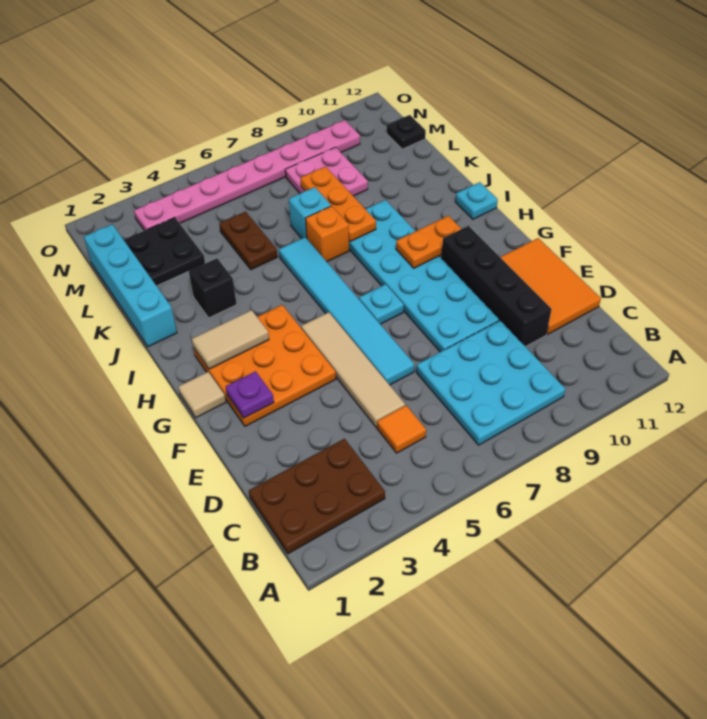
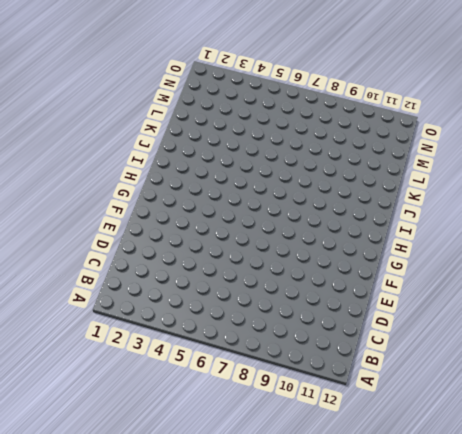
none -> brown plate B1:C3 level 1
none -> cyan plate B7:D9 level 1
none -> orange tile C5 level 1

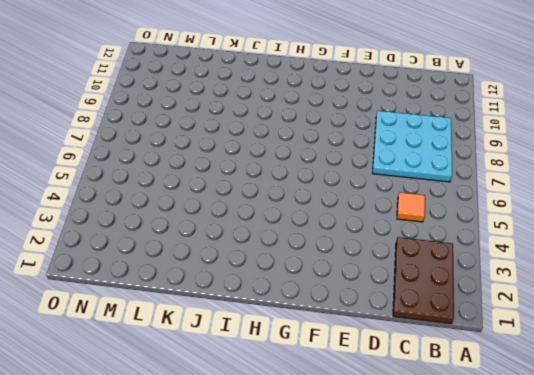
none -> tan tile D5:G5 level 1
none -> black brick D10:G10 level 1
none -> orange tile D11:F12 level 1

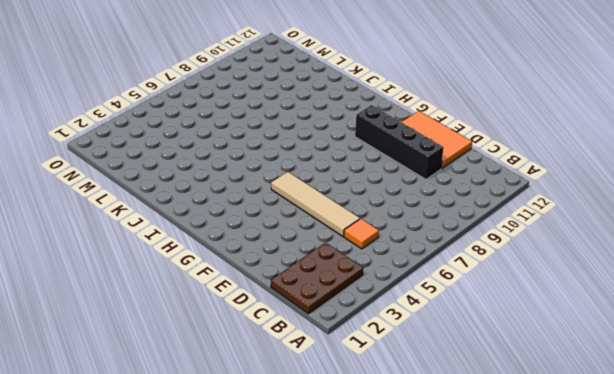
none -> cyan plate B7:D9 level 1
none -> cyan tile E6:J6 level 1
none -> cyan plate E8:J9 level 1

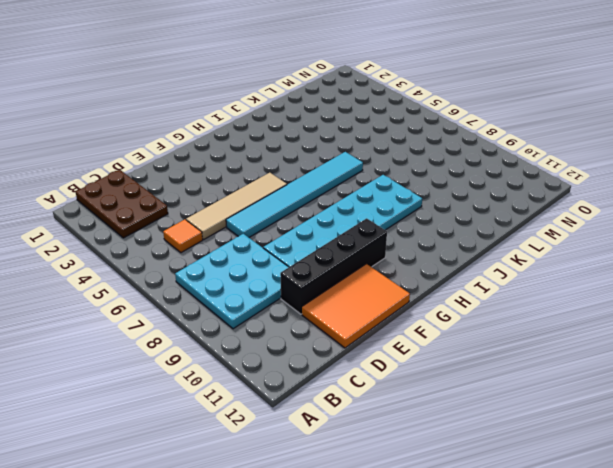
none -> orange plate F2:H4 level 1
none -> tan tile G1 level 1
none -> cyan plate G7 level 1

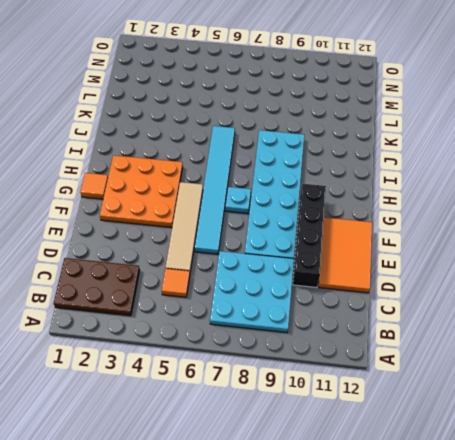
orange tile G1 level 1 -> tan tile G1 level 1
none -> cyan plate I12 level 1
none -> cyan brick J1:M1 level 1
none -> black brick J3 level 1

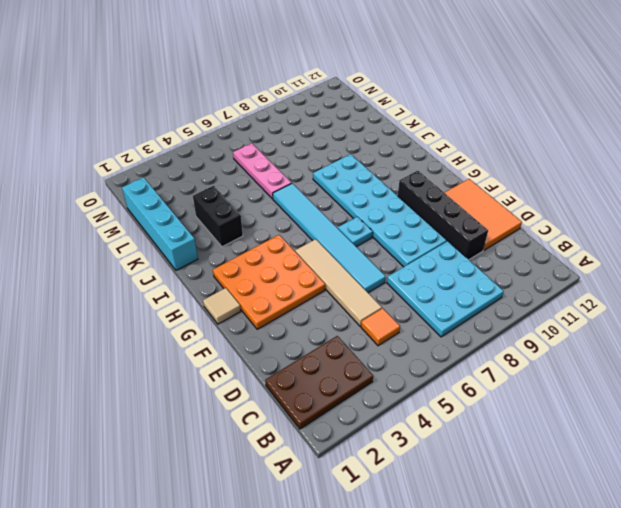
black brick J3:K3 level 1 -> black brick J3 level 1
pink plate K6:M6 level 1 -> none
none -> cyan plate I12 level 1
none -> orange brick J7 level 1
none -> brown plate K5:L5 level 1

